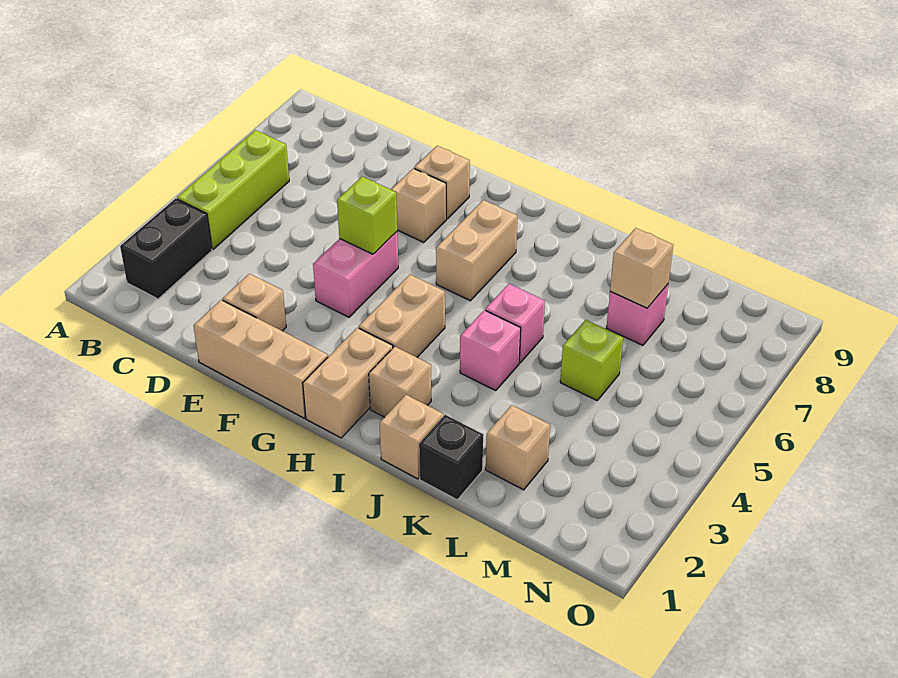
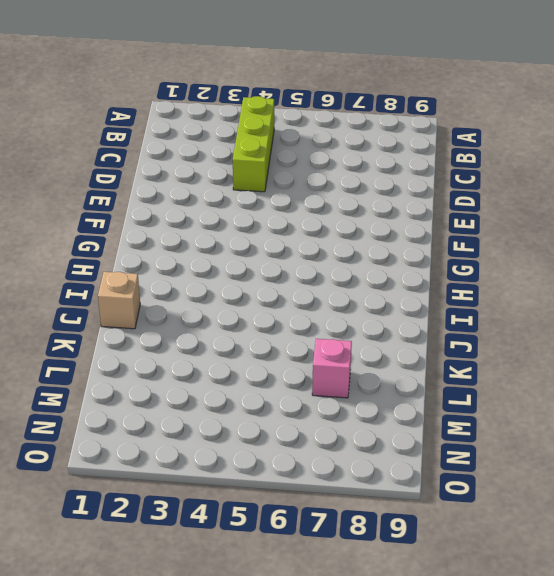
lime brick B4:D4 level 1 -> lime brick B4:B6 level 1
none -> black brick B2:B3 level 1
none -> tan brick E1:G1 level 1
none -> tan brick E2 level 1

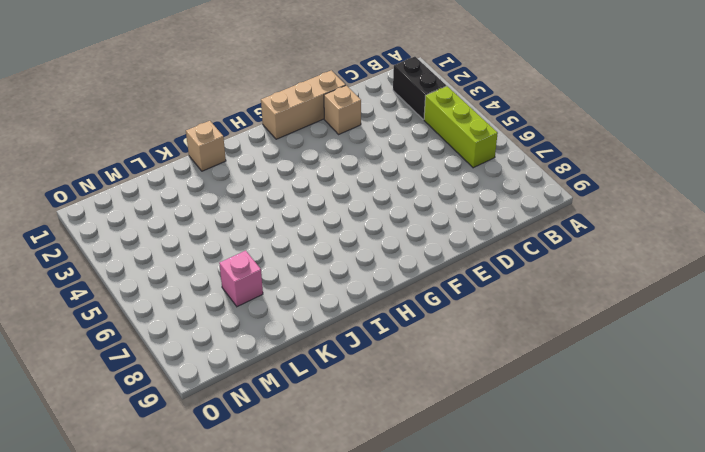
none -> pink brick F4:F5 level 1
none -> tan brick F7 level 1
none -> tan brick F8 level 1

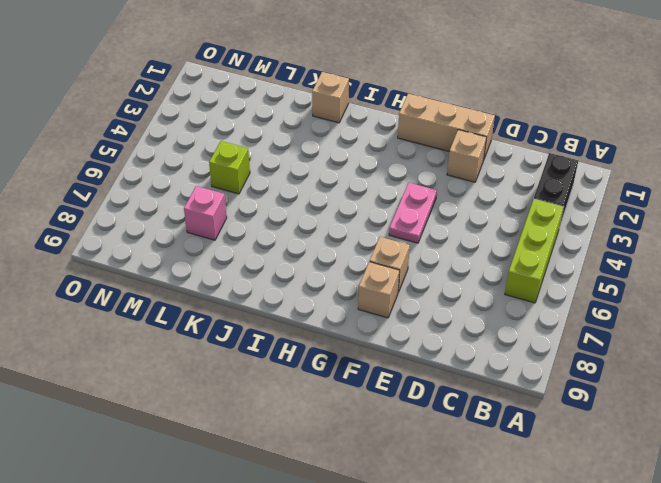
pink plate F4:F5 level 1 -> pink brick F4:F5 level 1
none -> tan brick H1:H2 level 1
none -> tan brick H3:H4 level 1
none -> tan brick H6:H7 level 1

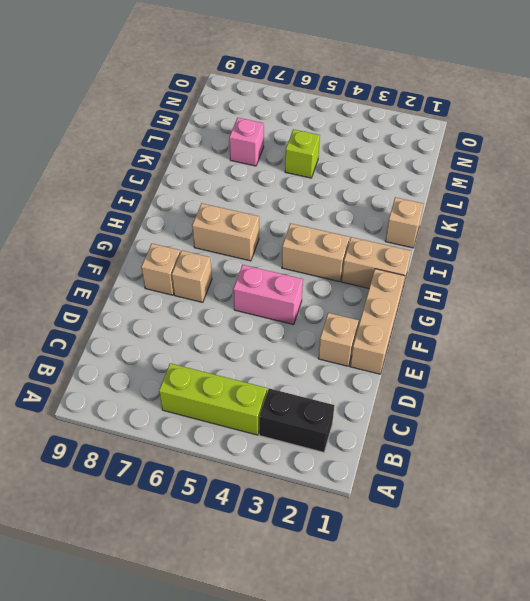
none -> tan brick I2 level 1
none -> pink brick J4 level 1
none -> pink brick J5 level 1

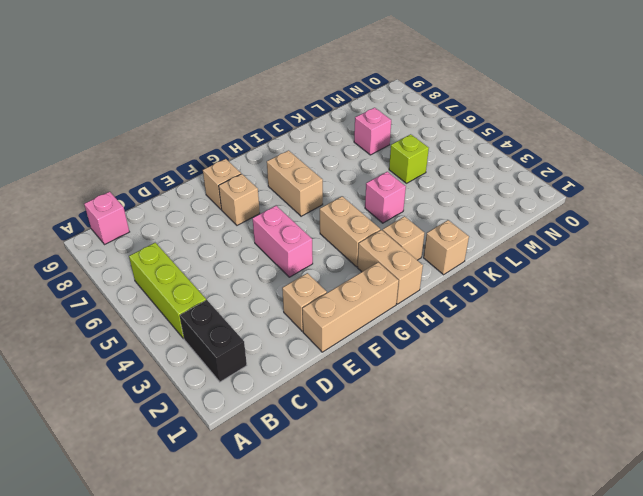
pink brick B9 level 1 -> pink brick J5 level 1
none -> black brick K1 level 1
none -> tan brick L2 level 1
none -> lime brick F5 level 2

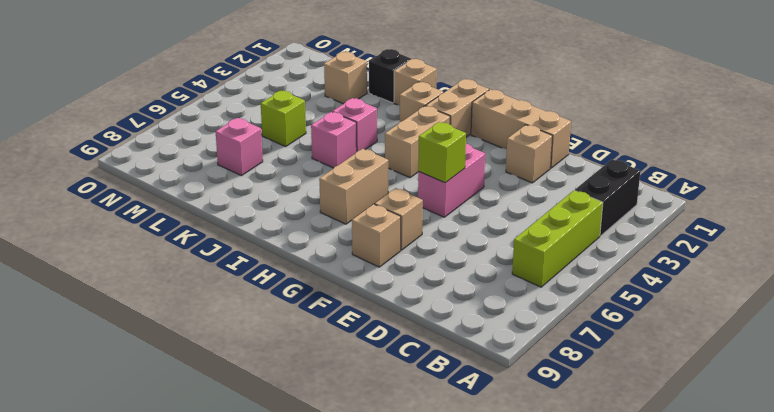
none -> tan brick L7 level 2

